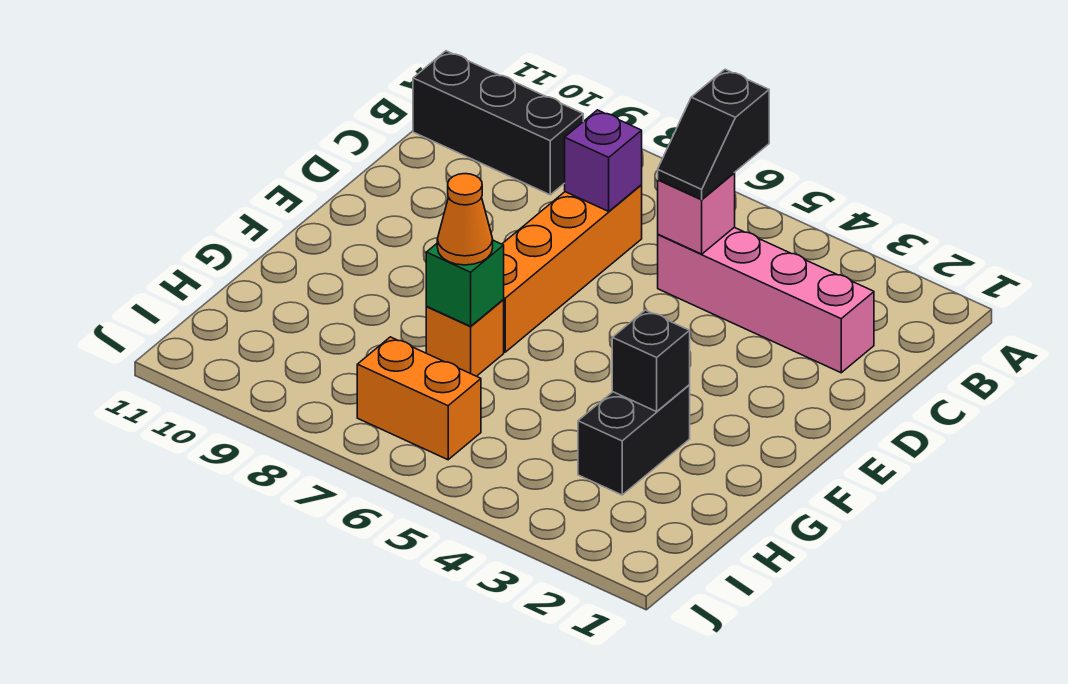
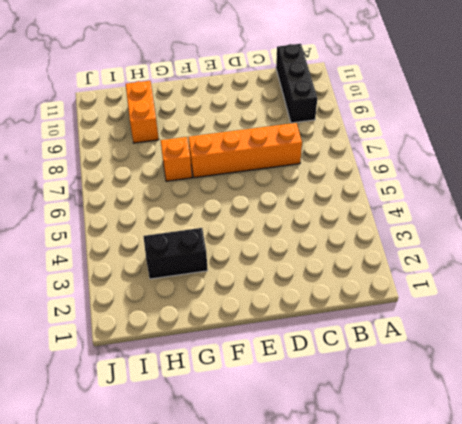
orange brick H9:H10 level 1 -> orange brick I6:I7 level 1
none -> pink brick C2:C5 level 1
none -> pink brick C5 level 2
none -> purple brick C7 level 2

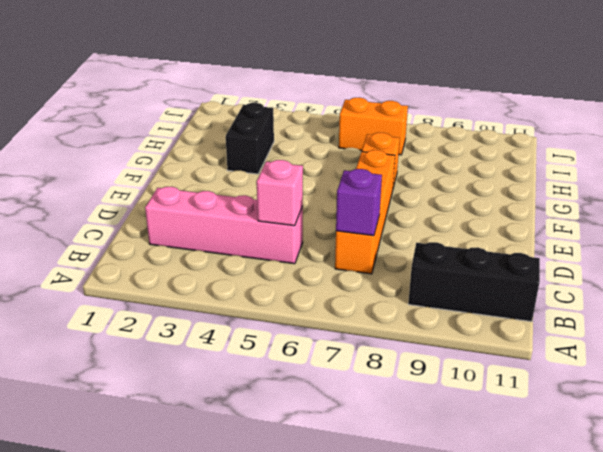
none -> black brick G3 level 2
none -> green brick G7 level 2
none -> black slope B5:C5 level 3 top B

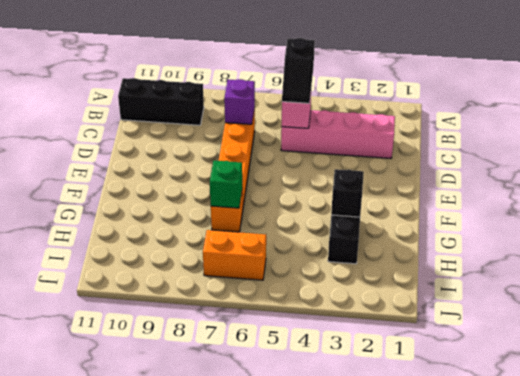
none -> orange cone G7 level 3

